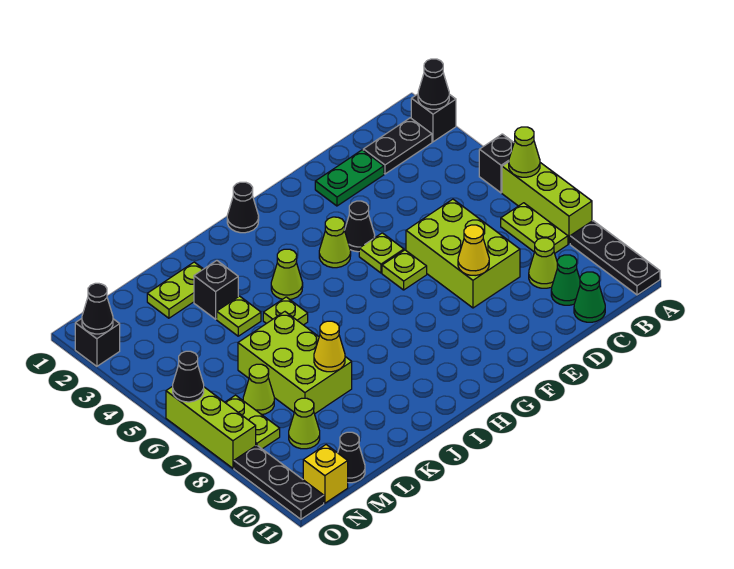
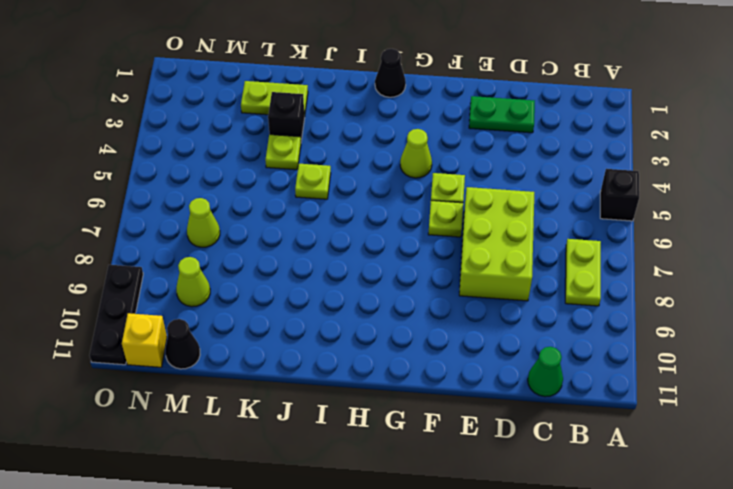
none -> black brick A2 level 1
none -> lime brick A6:A8 level 1
none -> black plate A9:A11 level 1
none -> black plate B2:C2 level 1

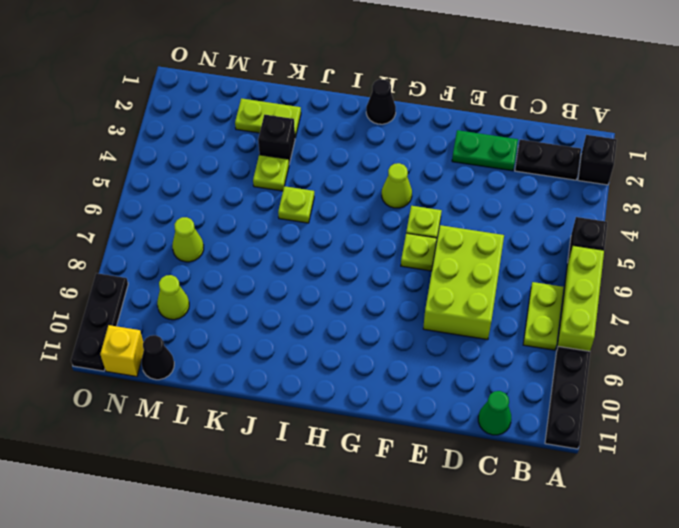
none -> lime cone C9 level 1
none -> green cone C10 level 1
none -> black cone F4 level 1
none -> lime cone I4 level 1

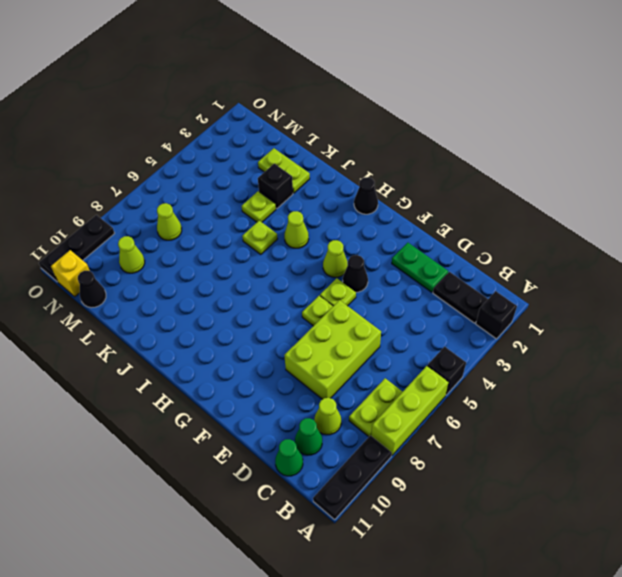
none -> lime brick K6:L8 level 1
none -> lime plate N7:N8 level 1
none -> black brick O2 level 1
none -> lime brick O6:O8 level 1

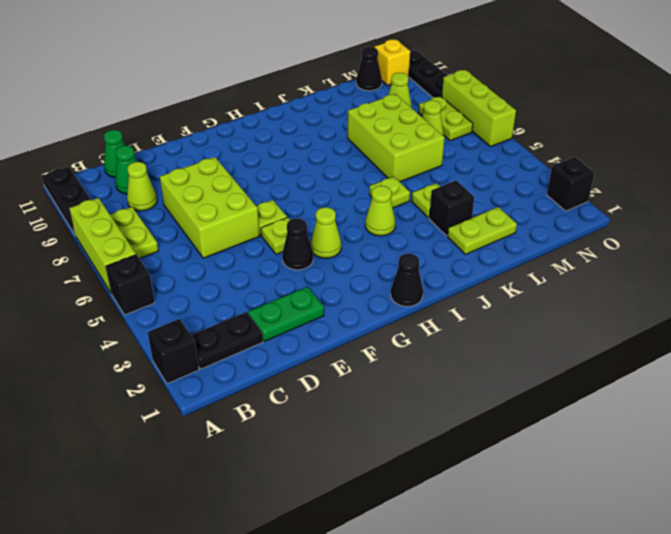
none -> black cone A2 level 2
none -> lime cone A6 level 2
none -> yellow cone E8 level 2
none -> yellow cone K8 level 2

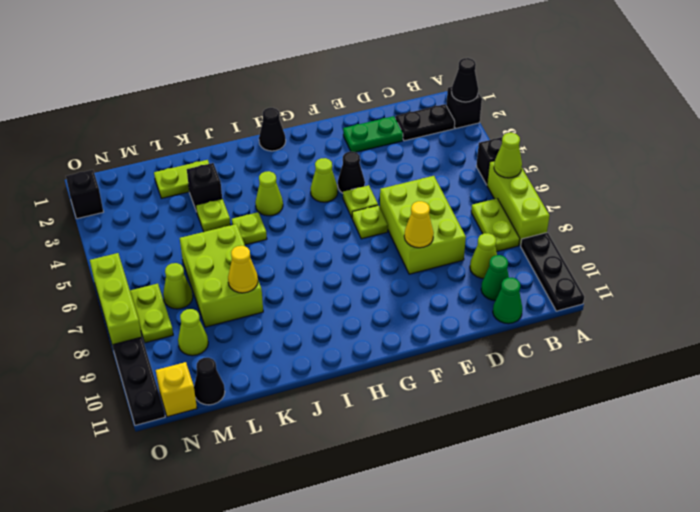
none -> black cone O2 level 2
none -> black cone O6 level 2

